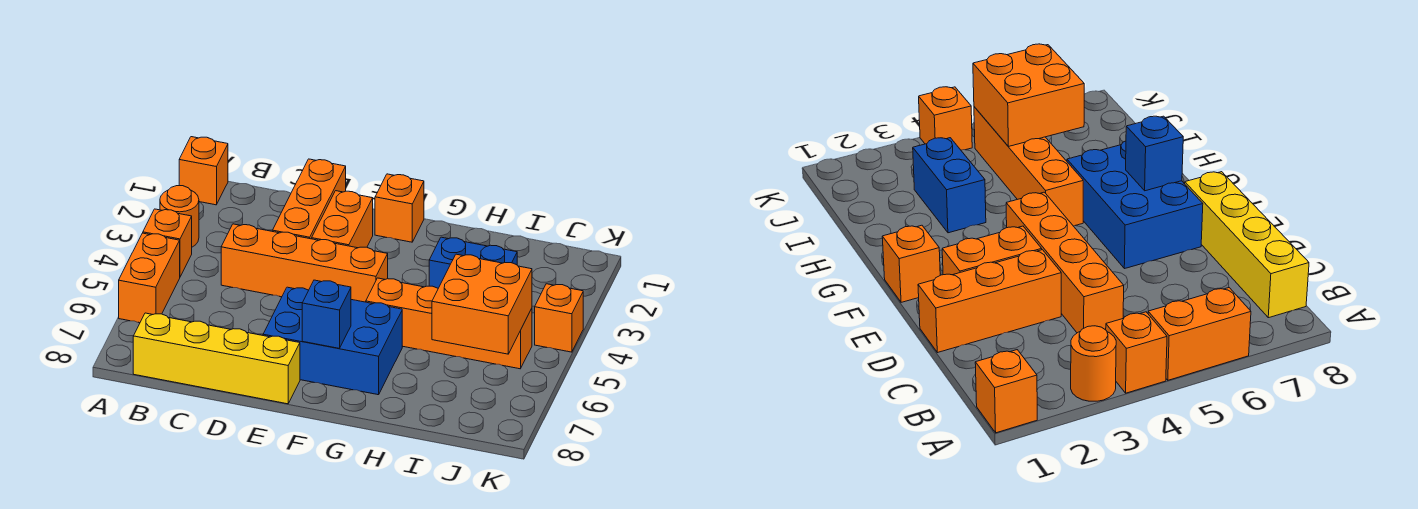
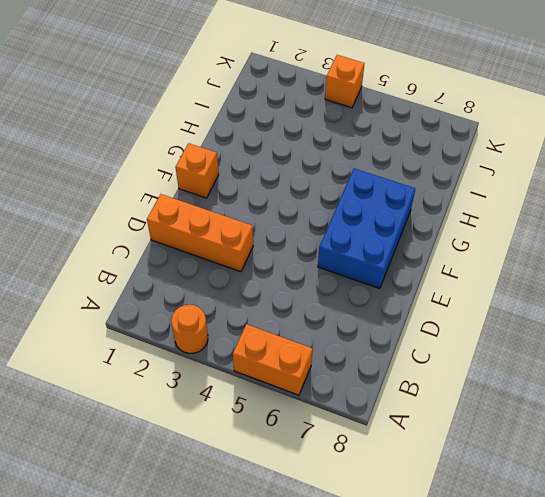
none -> orange brick A1 level 1
none -> orange brick A4 level 1
none -> yellow brick B8:E8 level 1

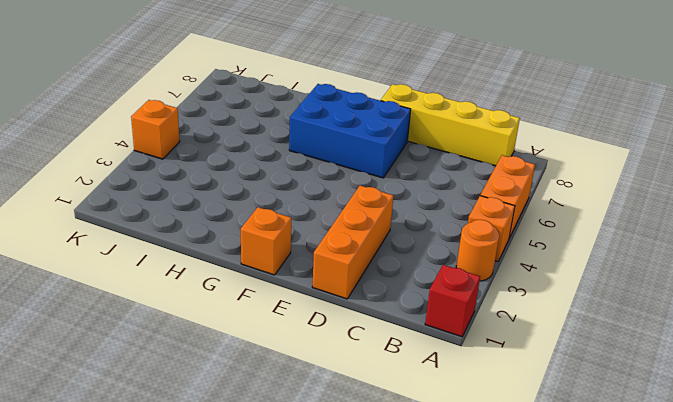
red brick A1 level 1 -> orange brick A1 level 1
none -> orange brick C4:F4 level 1
none -> orange brick E2:E3 level 1
none -> orange brick G5:J5 level 1

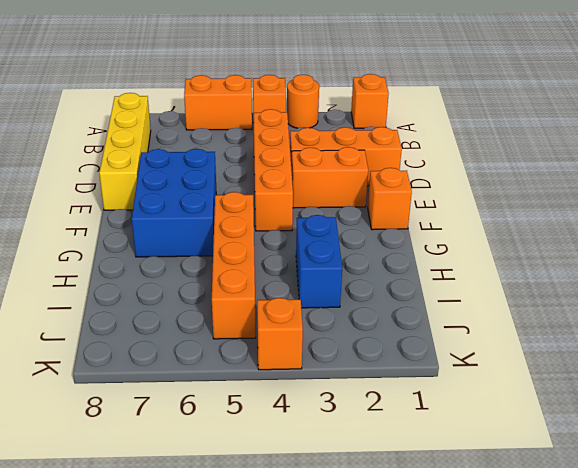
none -> blue brick F7 level 2
none -> orange brick I5:J6 level 2

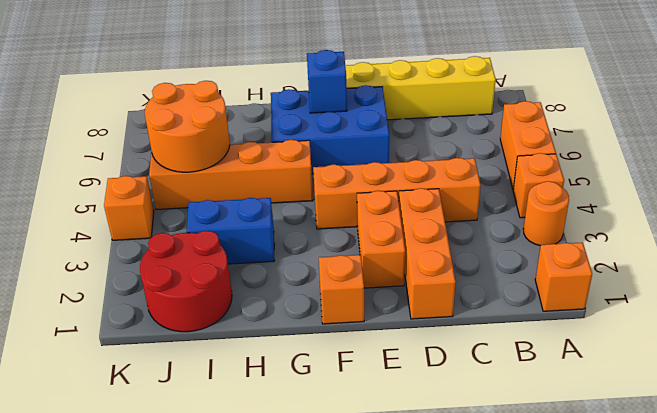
red round brick I1:J2 level 1 -> none
orange round brick I5:J6 level 2 -> orange brick I5:J6 level 2

